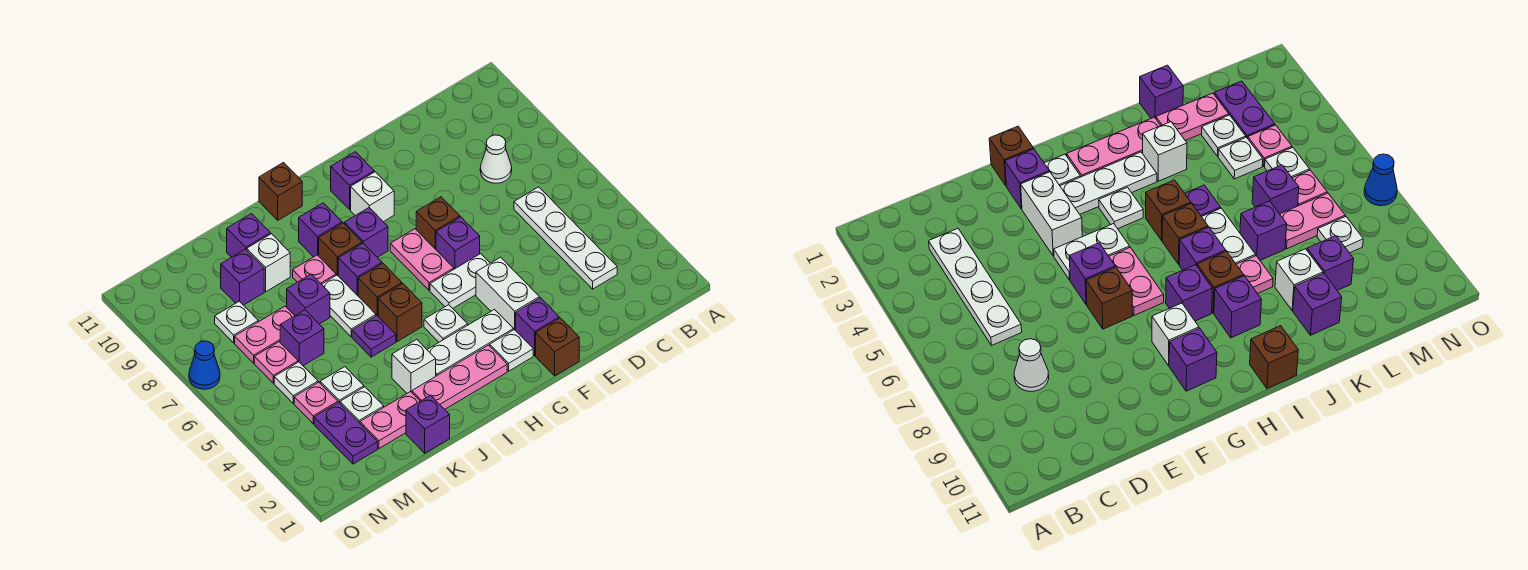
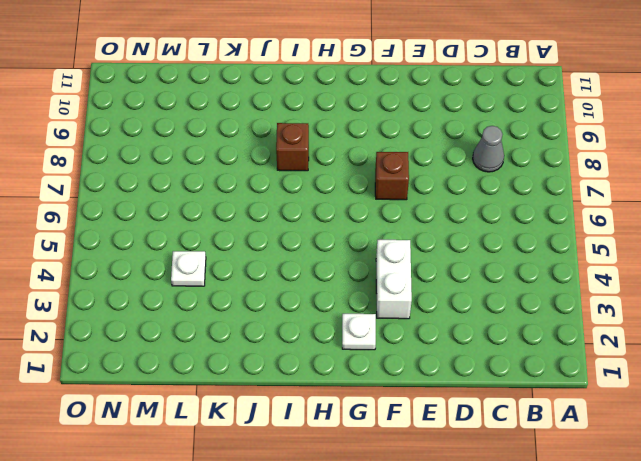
grey cone C8 level 1 -> white cone C8 level 1
none -> white plate C3:C6 level 1
none -> brown brick F1 level 1
none -> purple brick F2 level 1
none -> white plate F5:G5 level 1

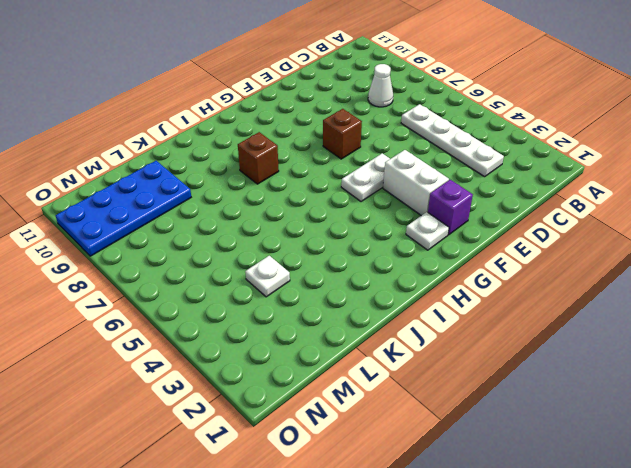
blue plate L9:O10 level 1 -> purple brick L9 level 1
none -> brown brick F1 level 1
none -> purple brick F6 level 1
none -> white plate G3:I3 level 1
none -> pink plate G6:G7 level 1

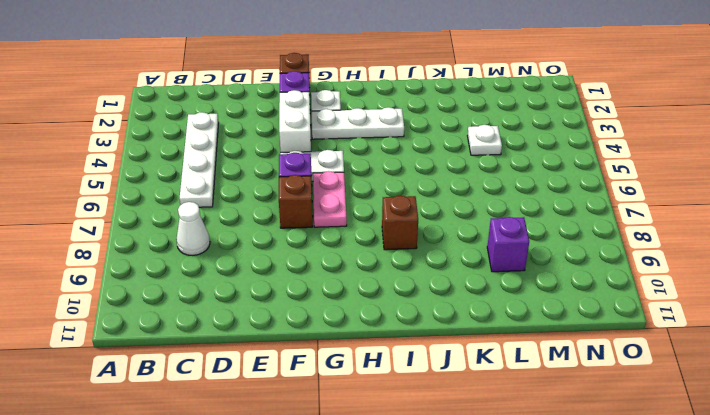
none -> white brick G9 level 1
none -> purple brick G10 level 1
none -> pink plate H2:J2 level 1
none -> white plate H4 level 1

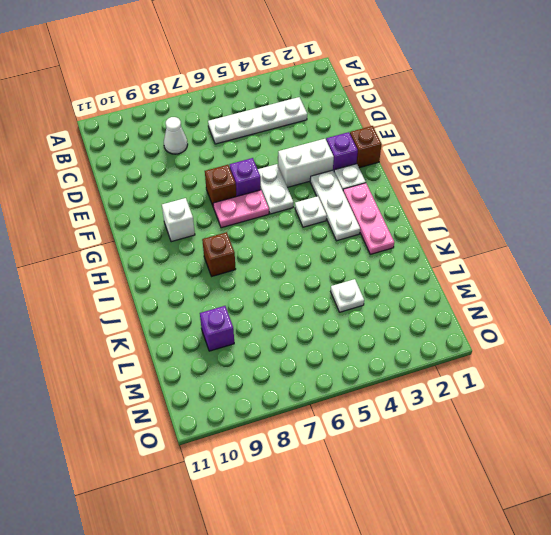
none -> purple brick G10 level 1
none -> purple brick H8 level 1
none -> brown brick I5 level 1
none -> brown brick I6 level 1

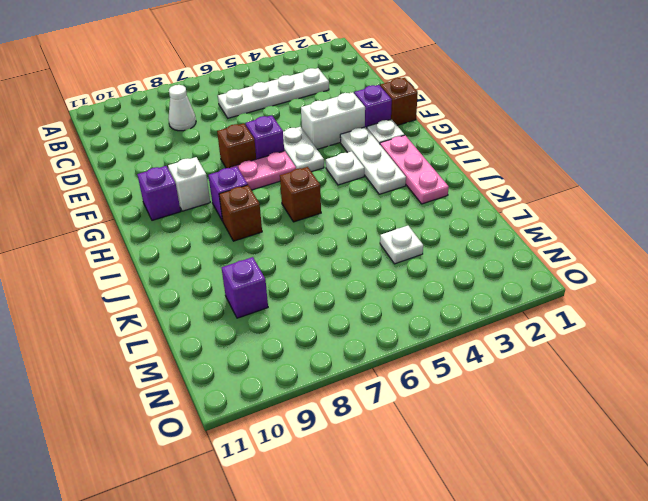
none -> brown brick I5 level 1
none -> purple brick I7 level 1
none -> purple brick I9 level 1
none -> brown brick I11 level 1

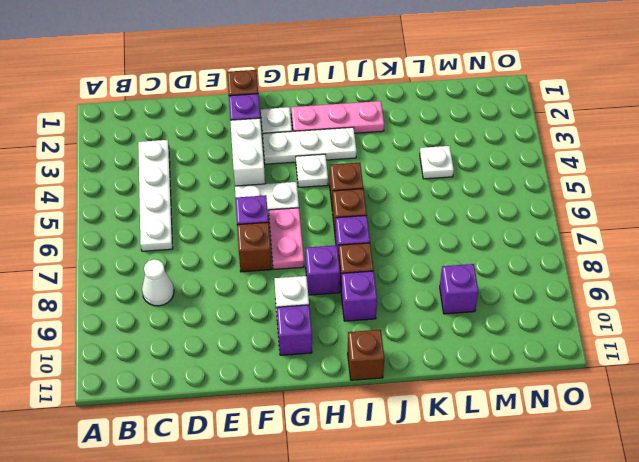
none -> white brick J3 level 1
none -> purple plate J5 level 1
none -> white plate J6:J7 level 1
none -> pink plate J8 level 1

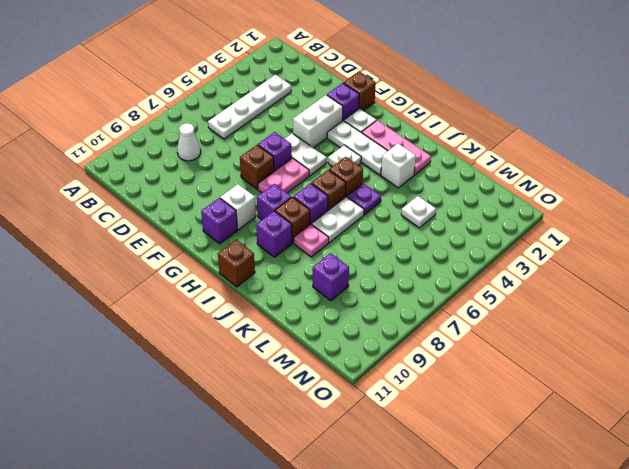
none -> purple brick K1 level 1
none -> pink plate K2:L2 level 1
none -> purple brick K7 level 1
none -> white brick K9 level 1

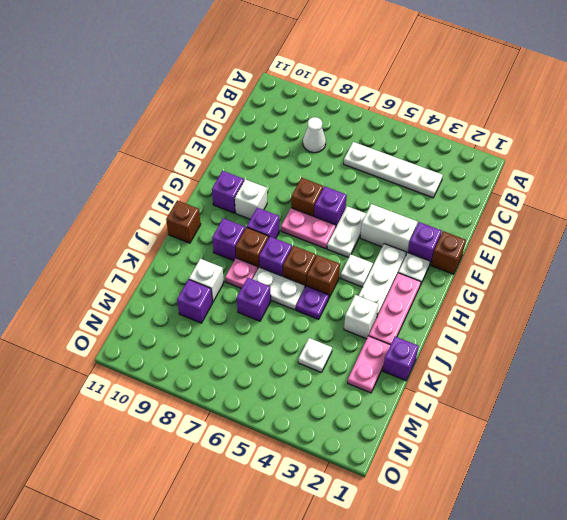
none -> purple brick K10 level 1
none -> white plate L3 level 1
none -> purple brick L6 level 1
none -> pink plate L7:M7 level 1

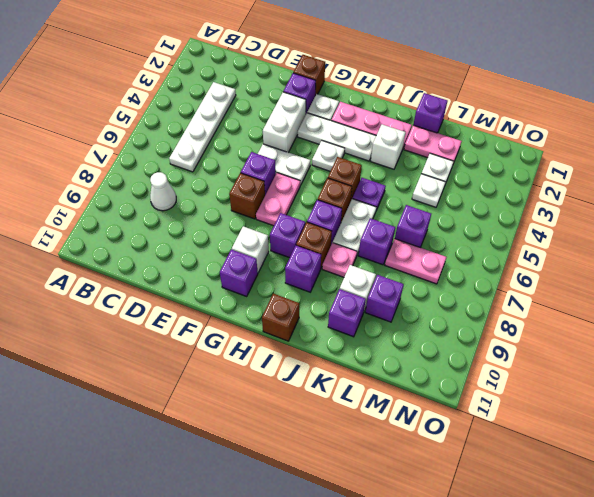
none -> purple plate M2:M3 level 1
none -> pink plate M4 level 1
none -> white plate M5 level 1
none -> pink plate M6 level 1

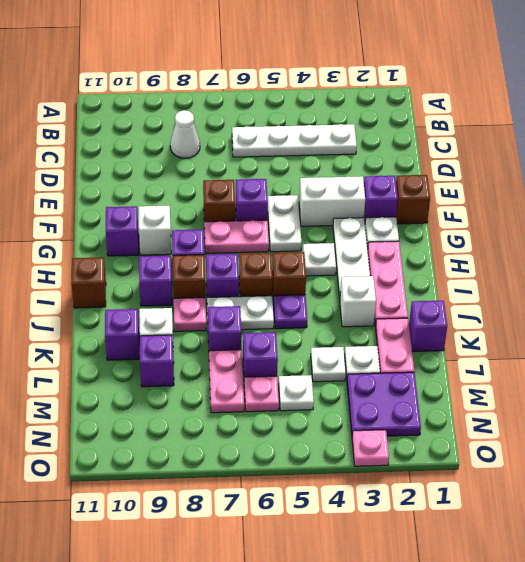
purple plate M2:N3 level 1 -> purple plate M2:M3 level 1
pink plate O3 level 1 -> pink plate M4 level 1
none -> white plate M8 level 1
none -> blue cone O7 level 1

